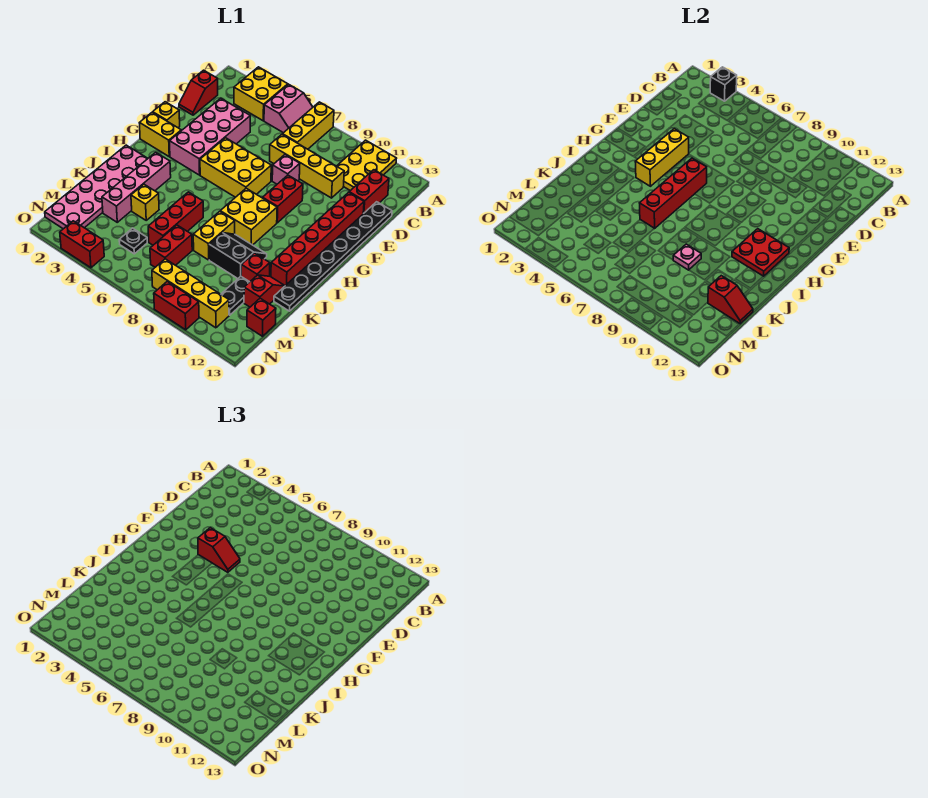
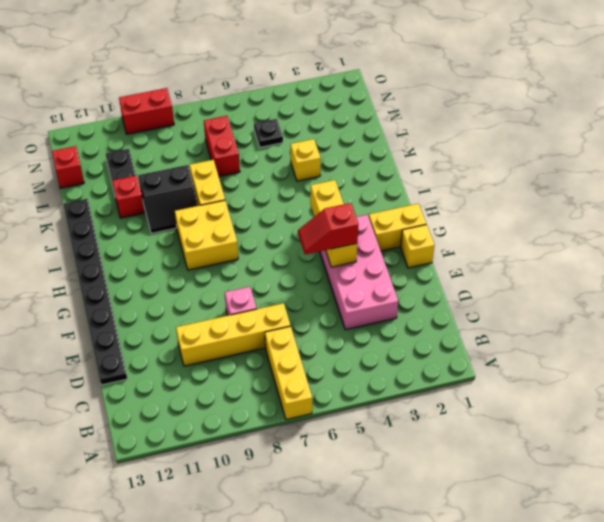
none -> yellow brick A3:B4 level 1
none -> pink slope A5:B6 level 1 top 5
none -> yellow plate A10:C11 level 1
none -> red slope C1:D1 level 1 top C

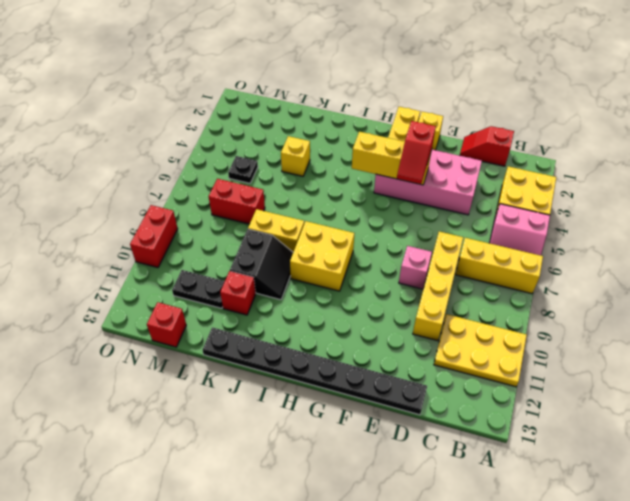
none -> red brick C12:D12 level 1
none -> red brick E12:J12 level 1
none -> yellow brick F5:G7 level 1
none -> red brick F9:G9 level 1

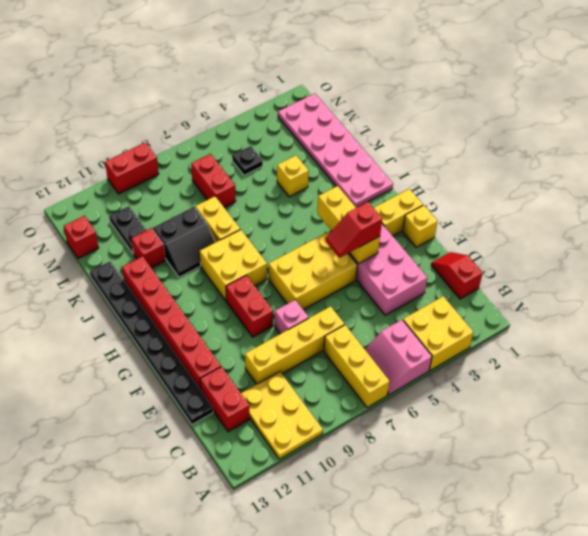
none -> pink brick I3:L3 level 1
none -> red brick J6:L6 level 1
none -> red slope K12:L12 level 1 top L
none -> yellow brick N8:N11 level 1

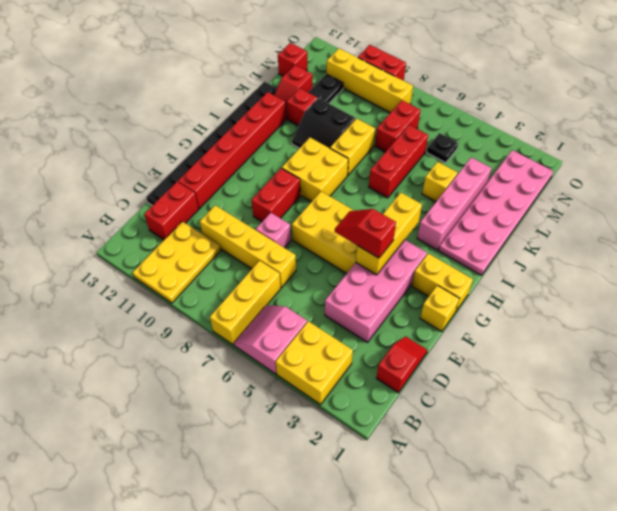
none -> red brick O3:O4 level 1
none -> black brick A3 level 2
none -> red brick G6:J6 level 2
none -> red plate H11:I12 level 2

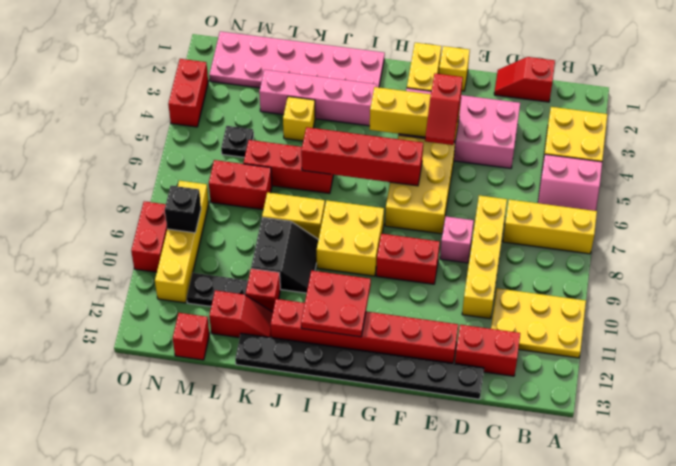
black brick N9 level 2 -> black brick A3 level 2
none -> pink plate K9 level 2
none -> red slope L12:L13 level 2 top 12

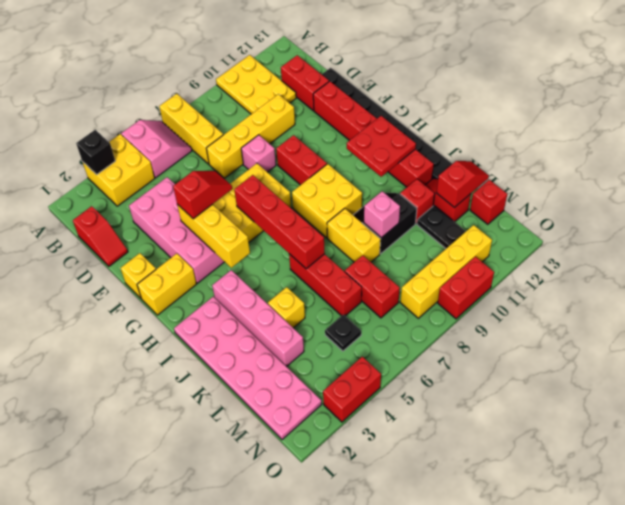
pink brick K9 level 2 -> pink plate K9 level 2

